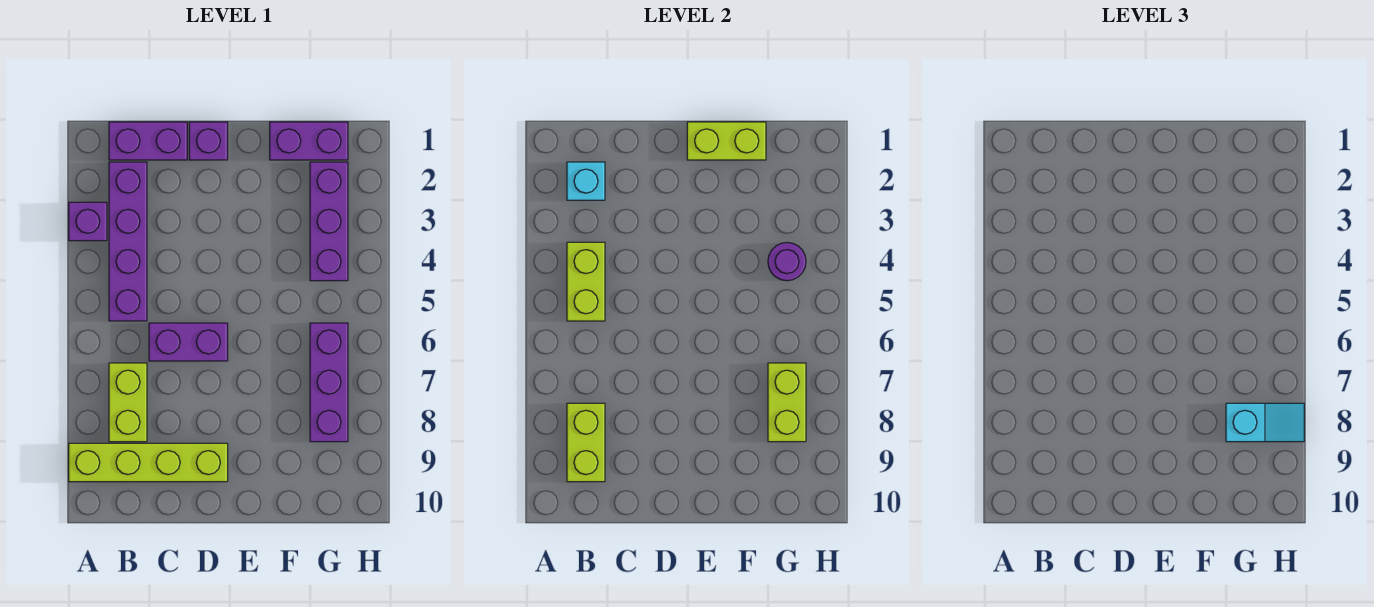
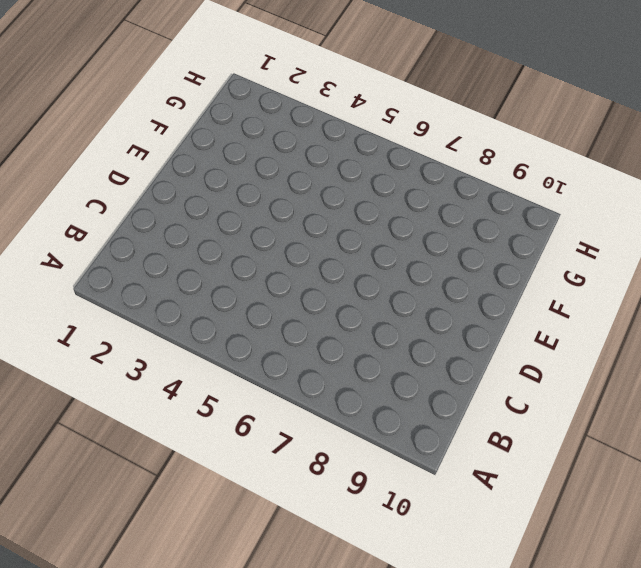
none -> purple brick A3 level 1
none -> lime brick A9:D9 level 1
none -> purple brick B1:C1 level 1

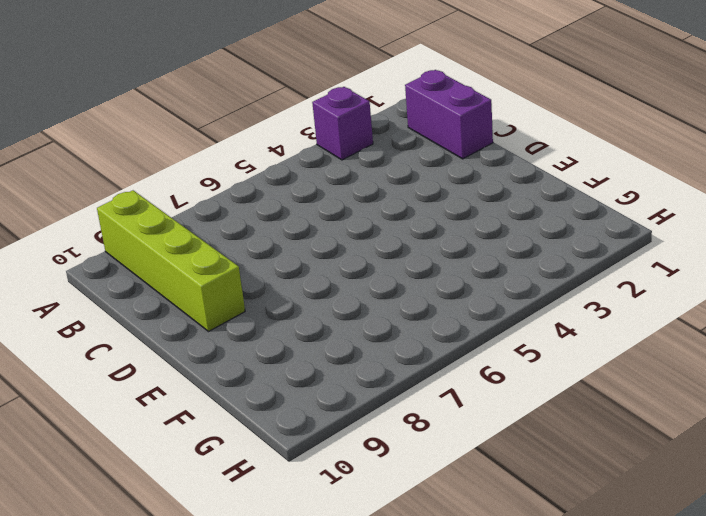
none -> purple brick B2:B5 level 1
none -> lime brick B7:B8 level 1
none -> purple brick C6:D6 level 1

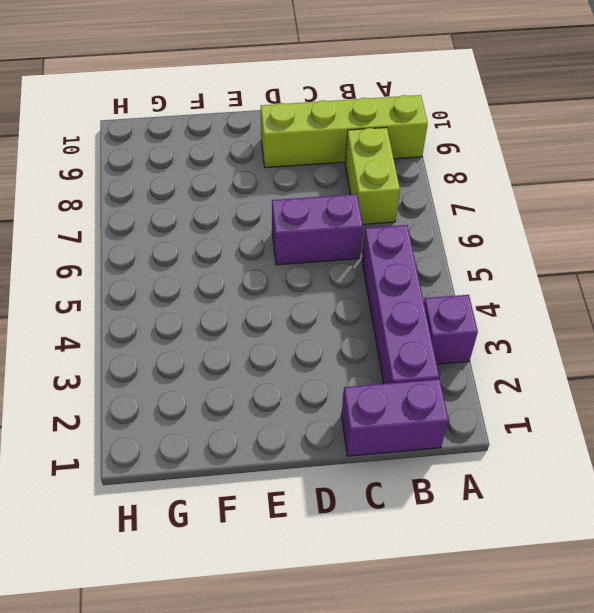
none -> purple brick D1 level 1
none -> purple brick F1:G1 level 1
none -> purple brick G2:G4 level 1

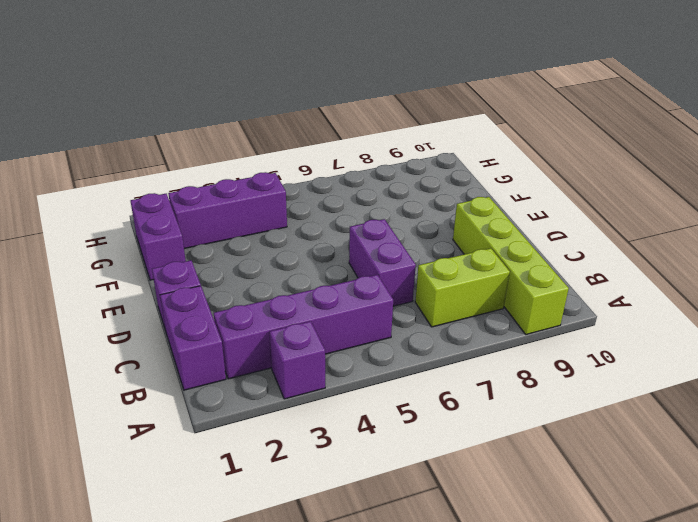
none -> purple brick G6:G8 level 1
none -> cyan brick B2 level 2
none -> lime brick B4:B5 level 2

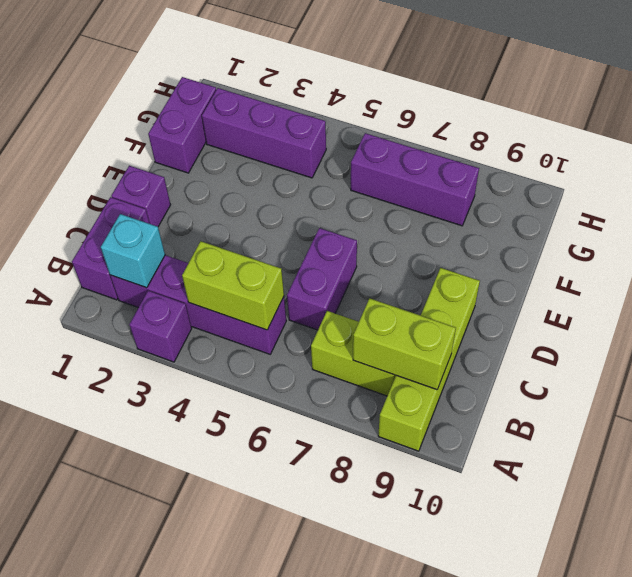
none -> lime brick E1:F1 level 2
none -> purple round brick G4 level 2
none -> lime brick G7:G8 level 2

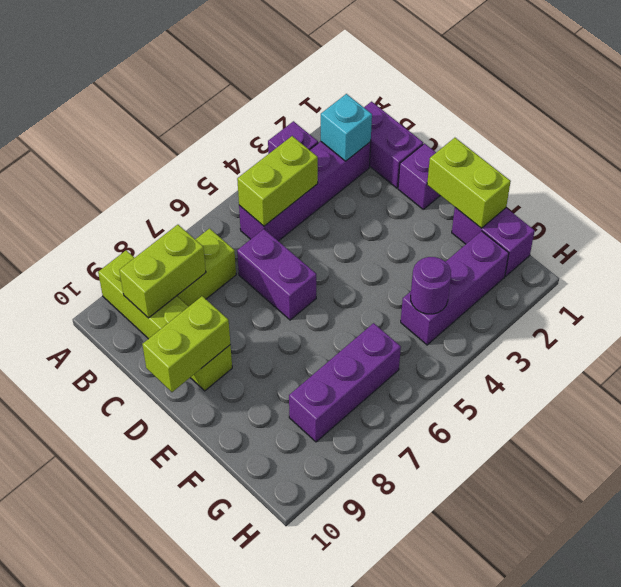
lime brick D9:D10 level 2 -> lime brick G7:G8 level 2
none -> cyan slope G8:H8 level 3 top G

